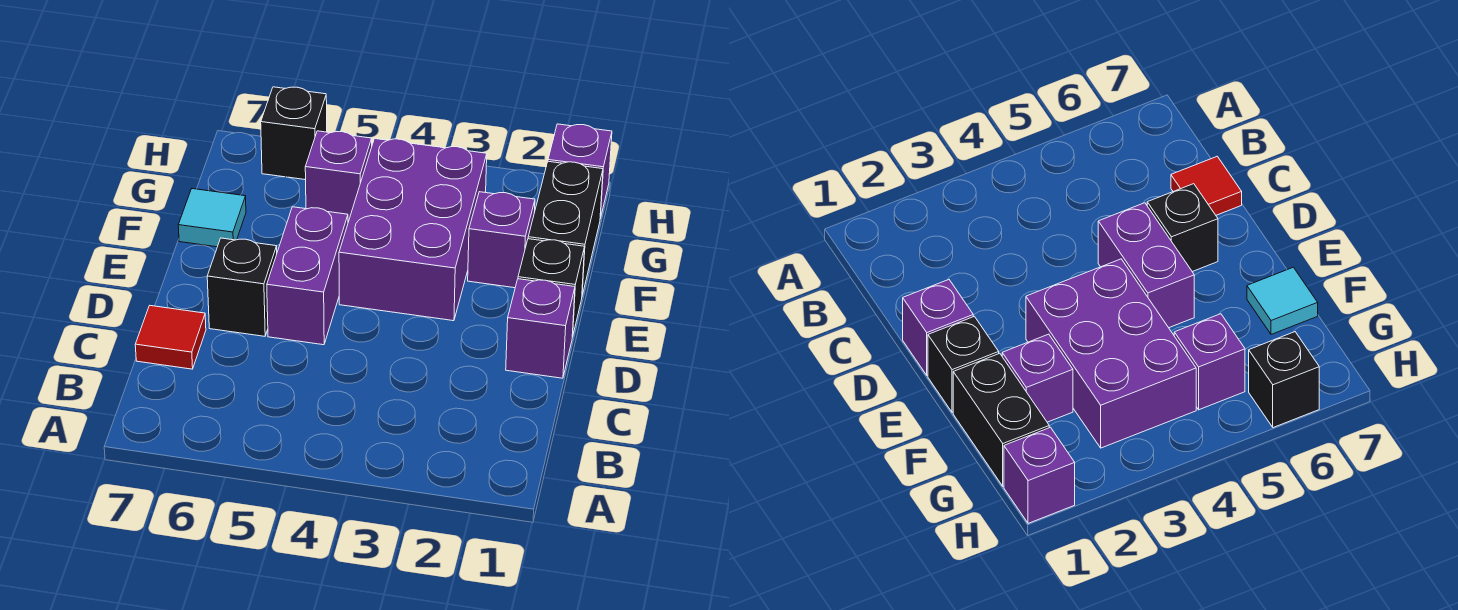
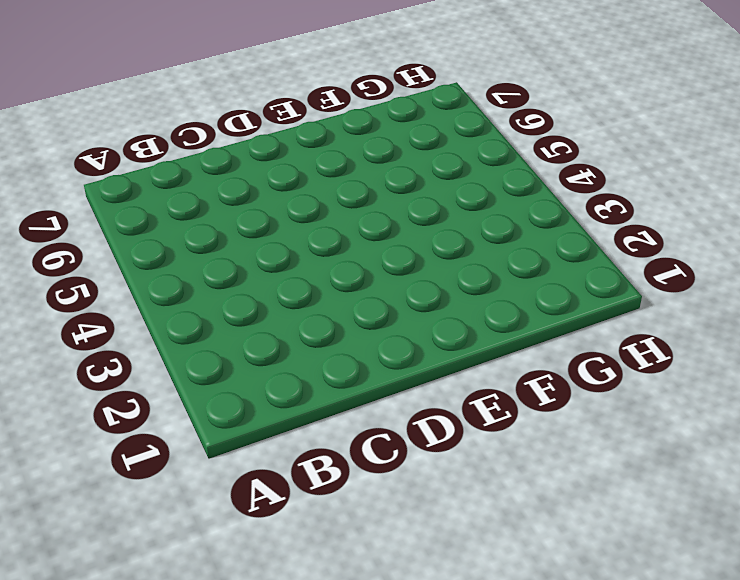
none -> red tile C7 level 1
none -> purple brick D1 level 1
none -> purple brick D5:E5 level 1

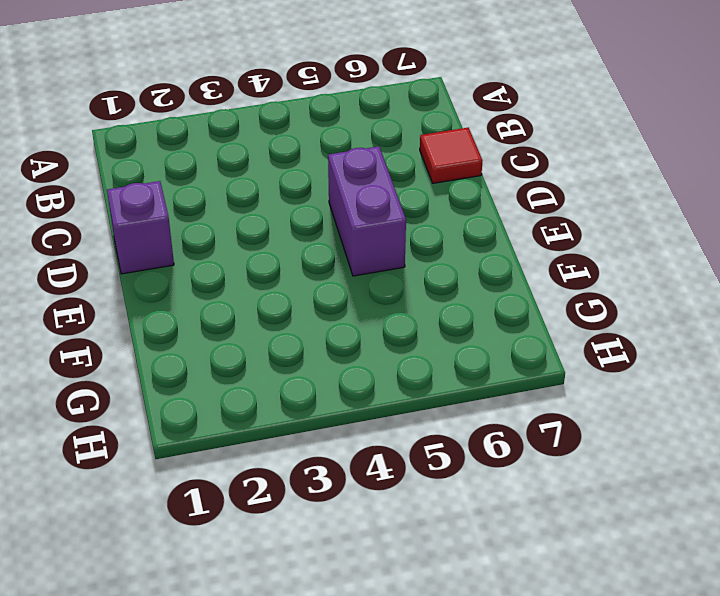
none -> black brick D6 level 1
none -> black brick E1 level 1
none -> purple brick E3:G4 level 1

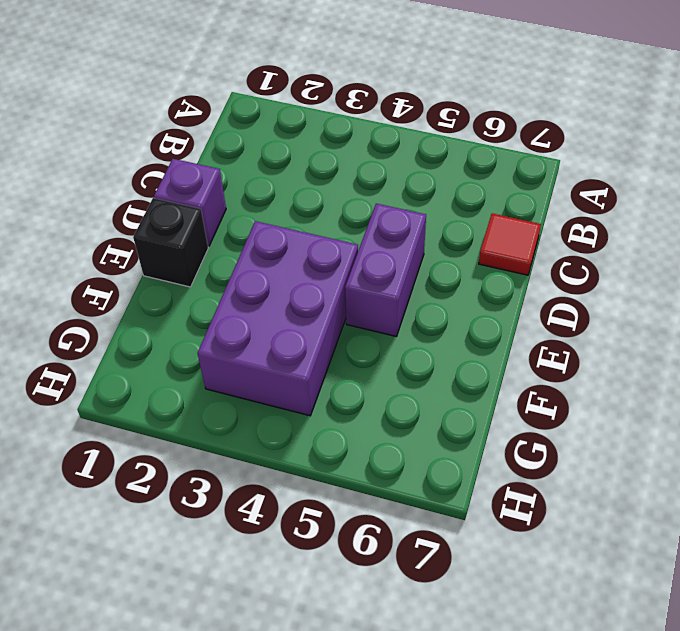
none -> black brick D6 level 1
none -> black brick F1:G1 level 1
none -> purple brick F2 level 1

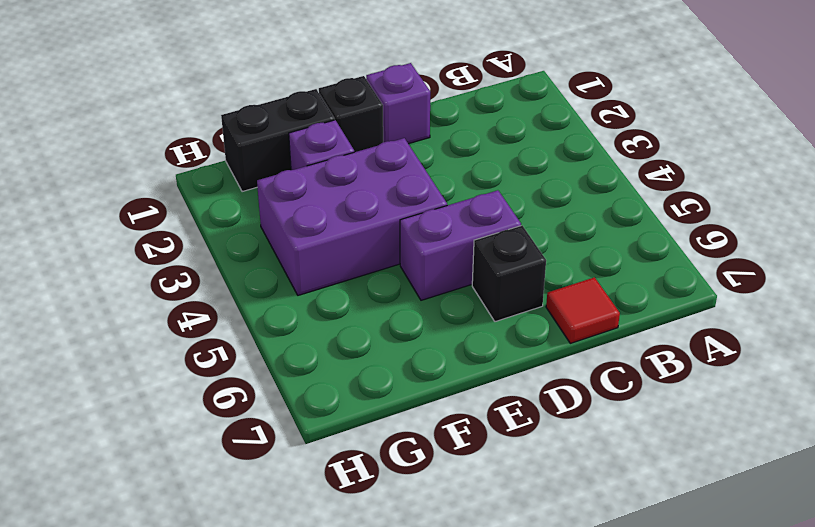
none -> cyan tile F7 level 1
none -> purple brick G5 level 1
none -> purple brick H1 level 1

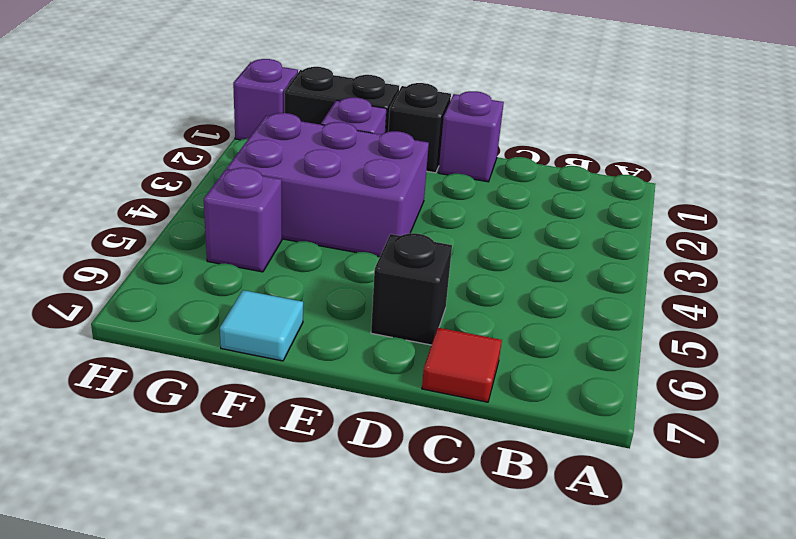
none -> purple brick D5:E5 level 1
none -> black brick H6 level 1

